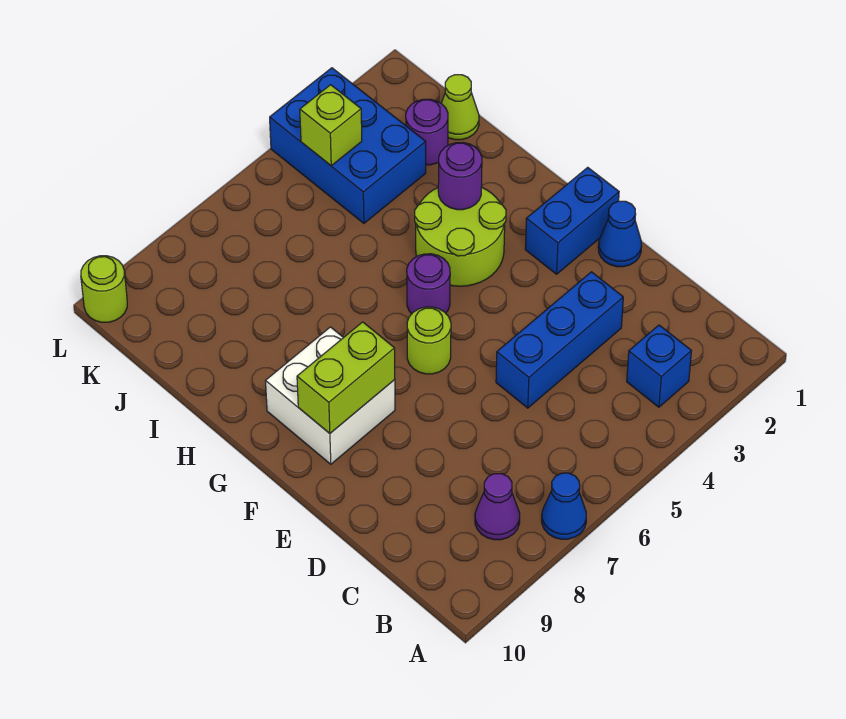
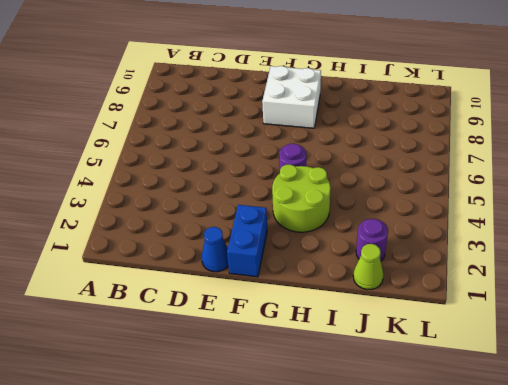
none -> blue cone A7 level 1
none -> blue brick B3 level 1
none -> purple cone B8 level 1

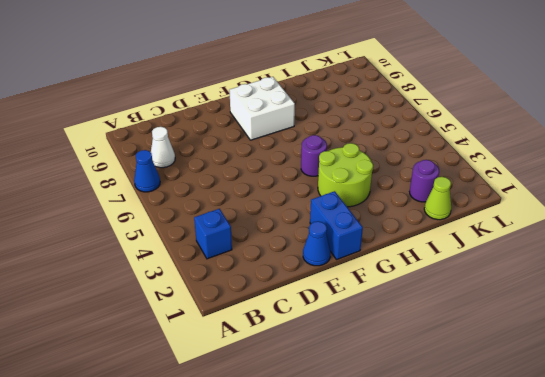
white cone B8 level 1 -> purple cone B8 level 1
none -> blue brick D3:D5 level 1
none -> lime round brick F6 level 1
none -> blue brick J3:L4 level 1

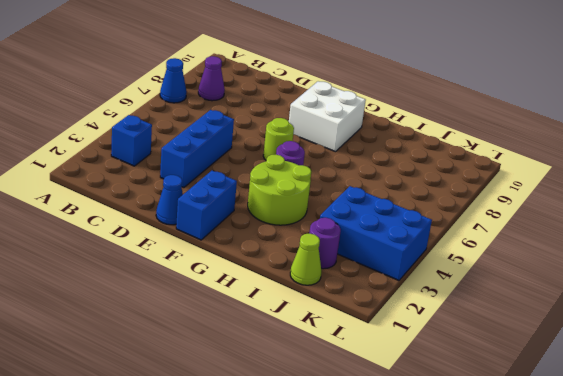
none -> lime round brick L10 level 1
none -> lime brick F8:F9 level 2
none -> purple round brick H3 level 2

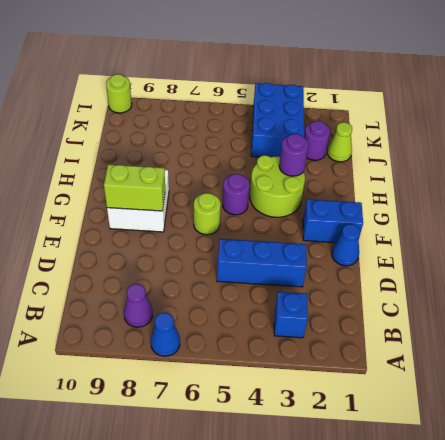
none -> lime brick K4 level 2

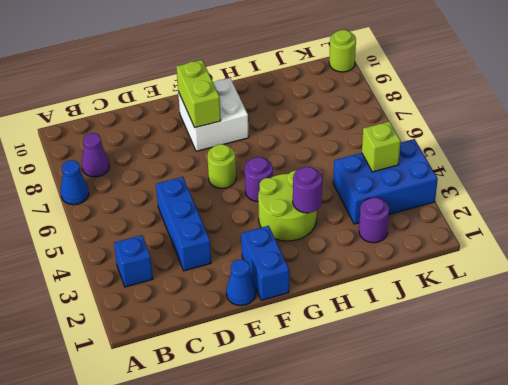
none -> lime cone J1 level 1

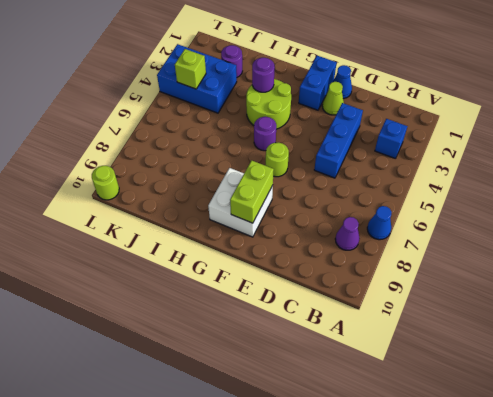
lime cone E2 level 1 -> lime cone J1 level 1

